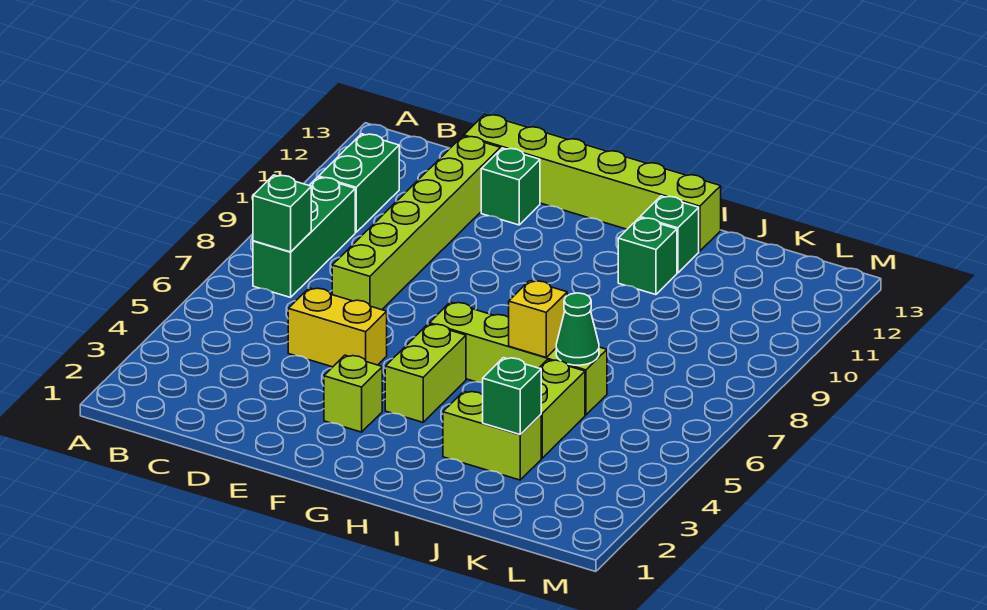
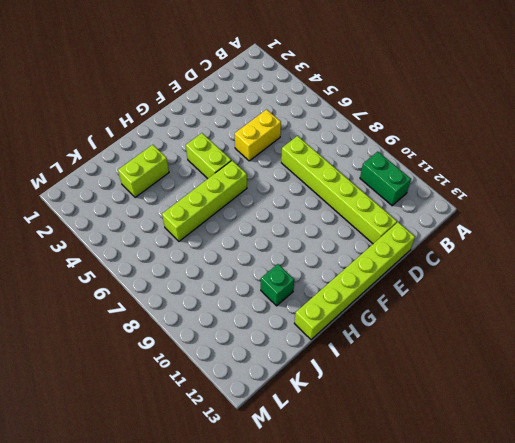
none -> green brick B7:B9 level 1
none -> green brick E12 level 1
none -> lime brick F3 level 1

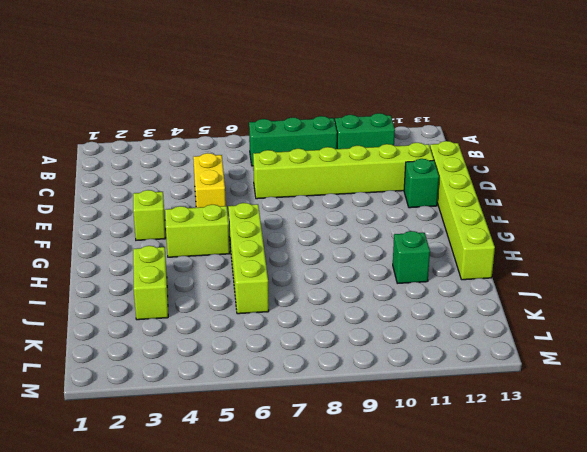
none -> green brick I12 level 1
none -> lime brick J4:J5 level 1
none -> green brick B7 level 2

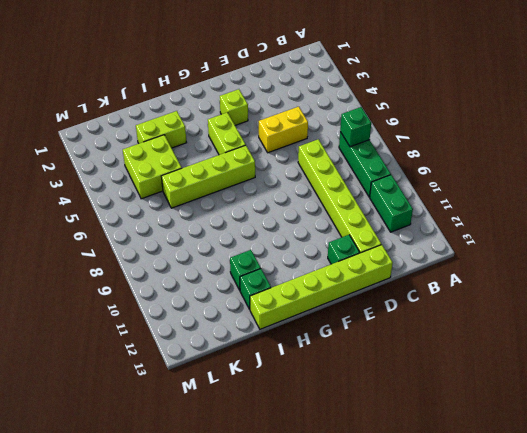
lime brick J4:K5 level 1 -> lime brick J4:J5 level 1
none -> yellow brick I6 level 2
none -> green brick J3 level 2
none -> green cone J6 level 2

